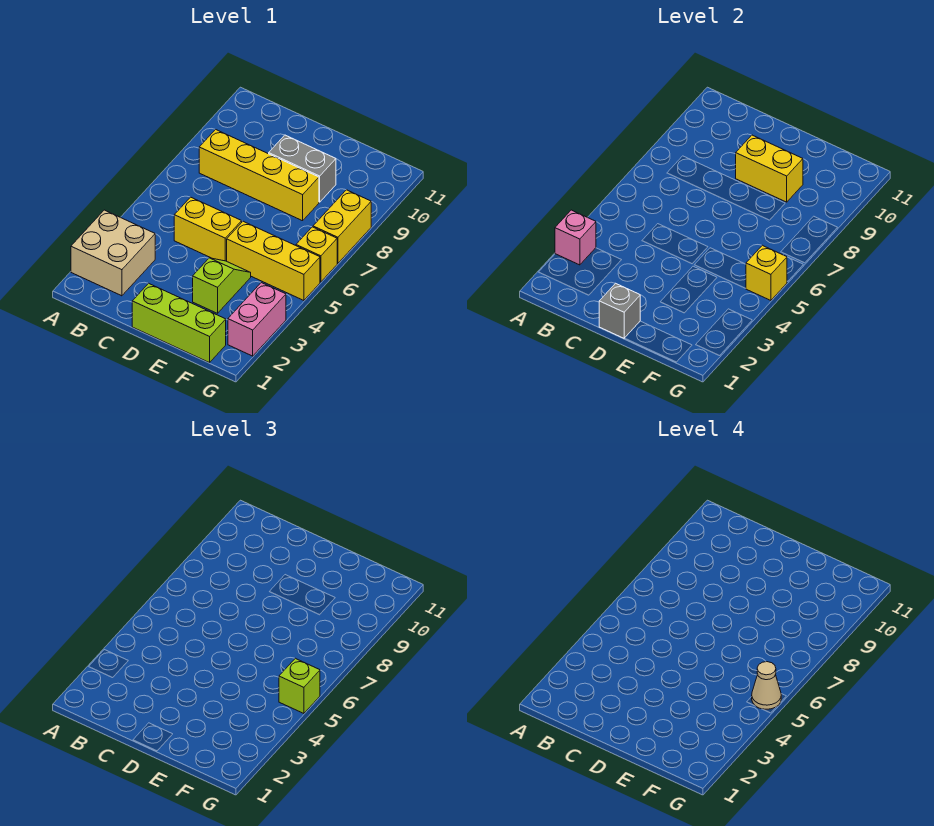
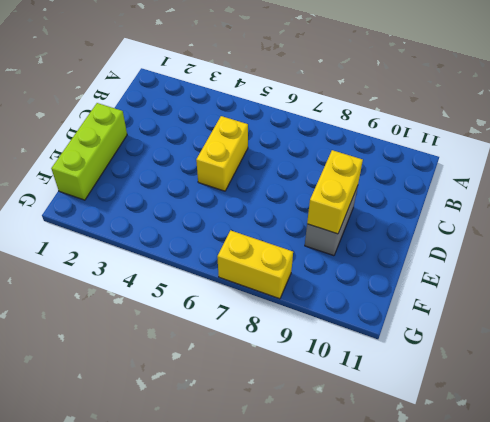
none -> tan brick A2:B3 level 1
none -> yellow brick B8:E8 level 1
none -> lime slope E3:E4 level 1 top 3

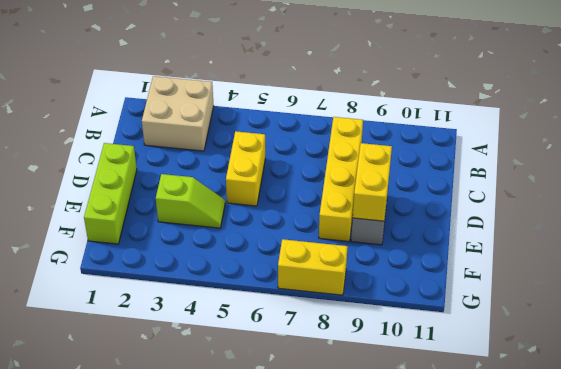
none -> yellow brick E5:G5 level 1
none -> pink brick G2:G3 level 1
none -> yellow brick G6 level 1

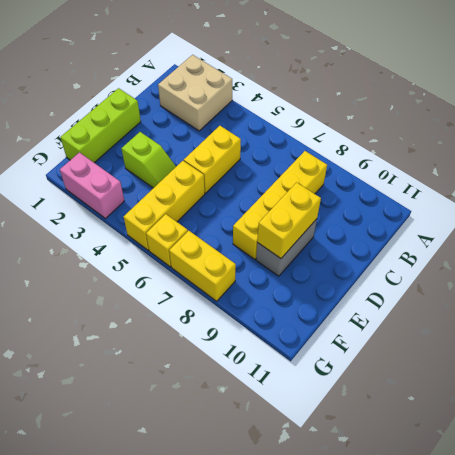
none -> pink brick A3 level 2
none -> grey brick D1 level 2
none -> yellow brick G5 level 2

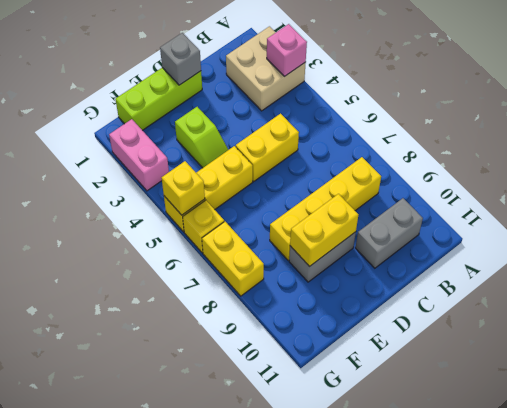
grey brick B10:C10 level 1 -> none
none -> lime brick G5 level 3
none -> tan cone G5 level 4

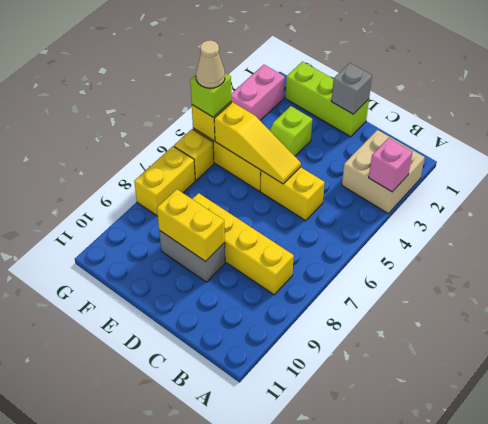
yellow slope D5:F5 level 2 top F -> none

